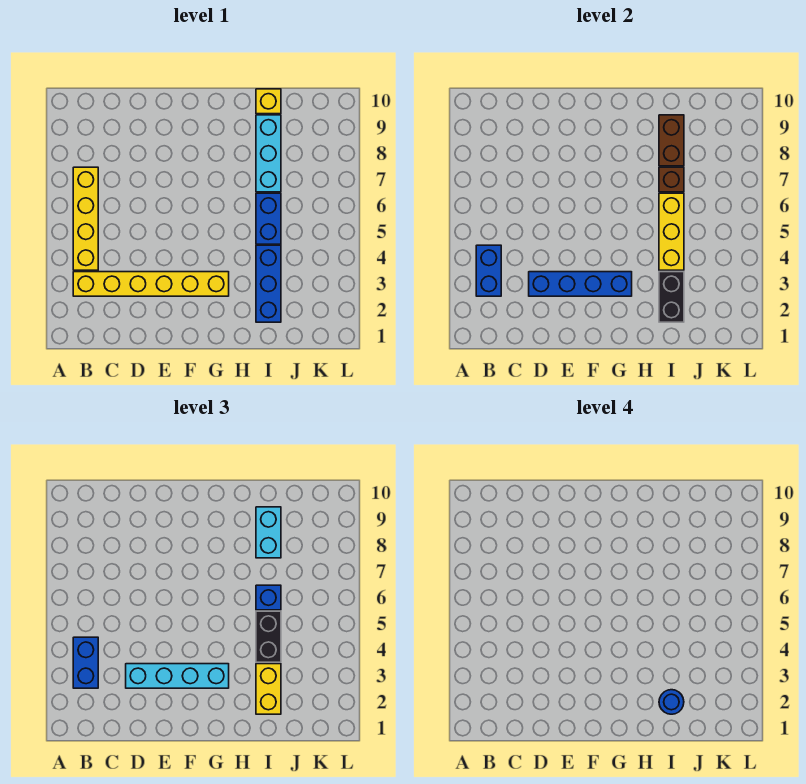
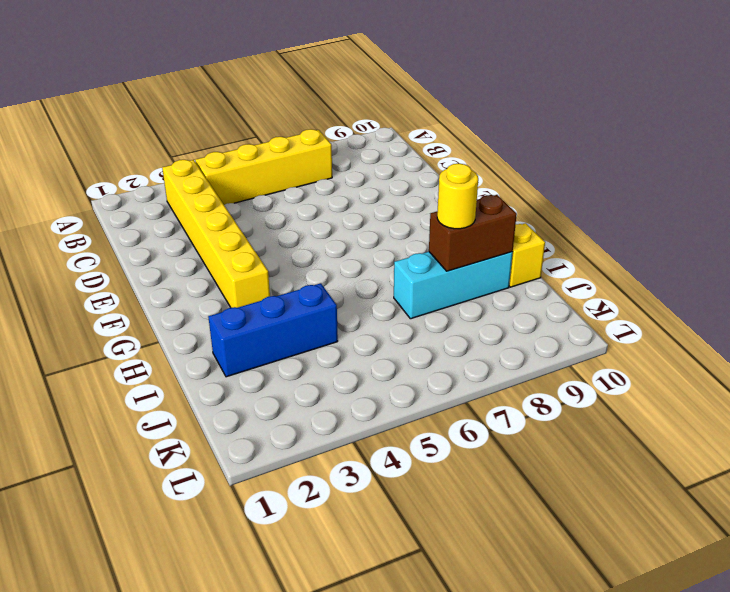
yellow round brick I8 level 3 -> cyan brick I8:I9 level 3
none -> blue brick I5:I6 level 1
none -> blue brick B3:B4 level 2
none -> blue brick D3:G3 level 2

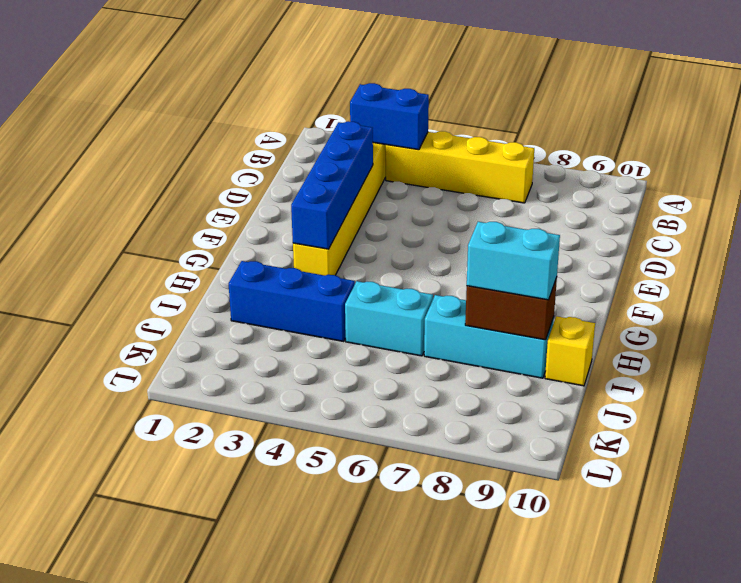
cyan brick I5:I6 level 1 -> blue brick I5:I6 level 1
none -> black brick I2:I3 level 2
none -> yellow brick I4:I6 level 2
none -> brown brick I7 level 2

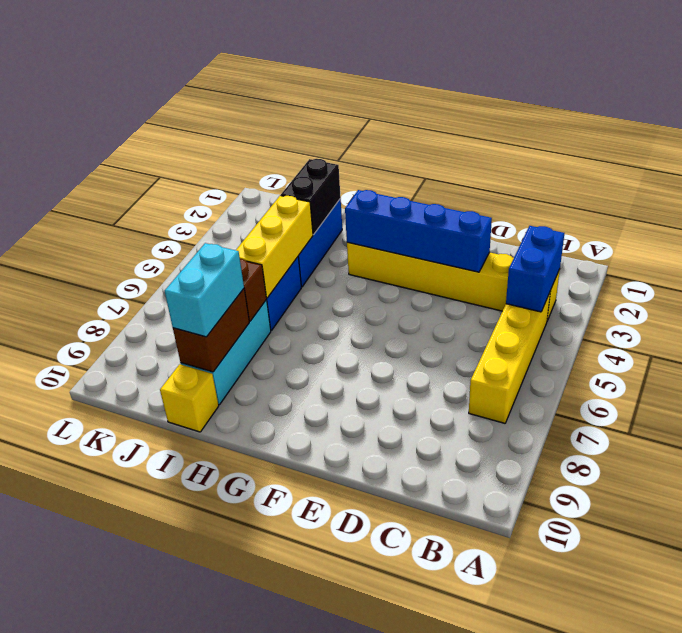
none -> blue brick B3:B4 level 3
none -> cyan brick D3:G3 level 3
none -> yellow brick I2:I3 level 3

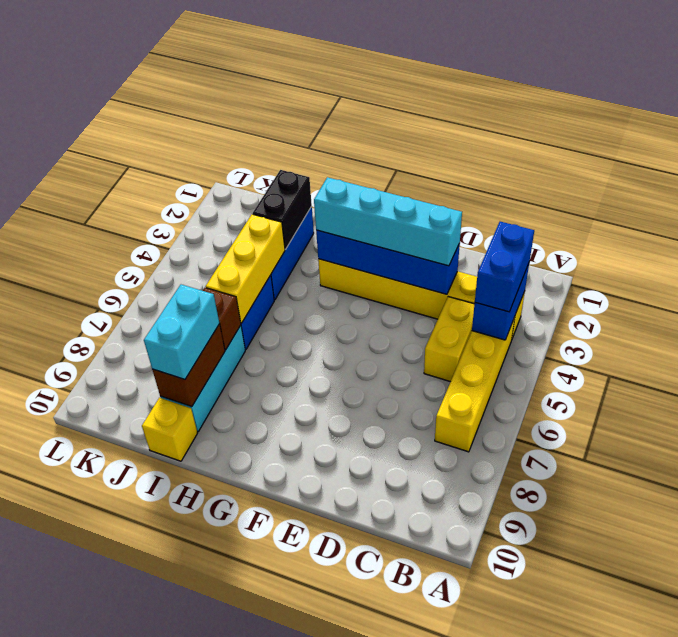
yellow brick C4:C5 level 1 -> yellow brick I2:I3 level 3
none -> black brick I4:I5 level 3
none -> blue brick I6 level 3
none -> blue round brick I2 level 4

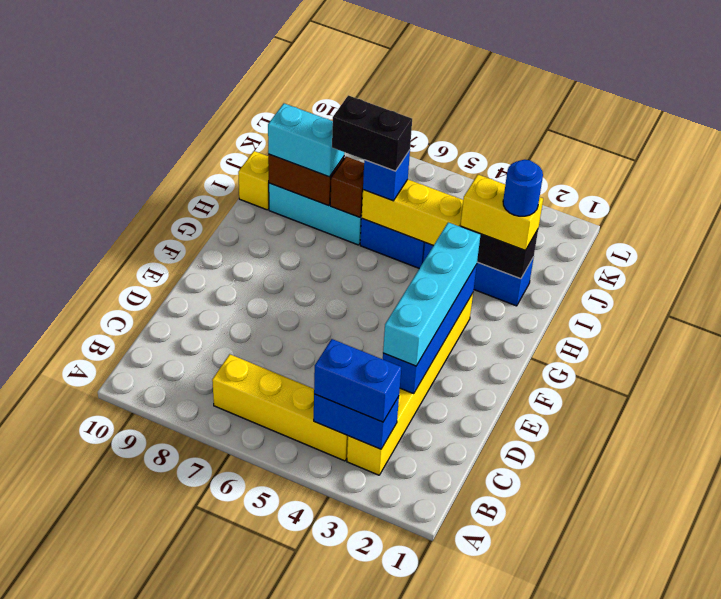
black brick I6:I7 level 4 -> black brick I4:I5 level 3

